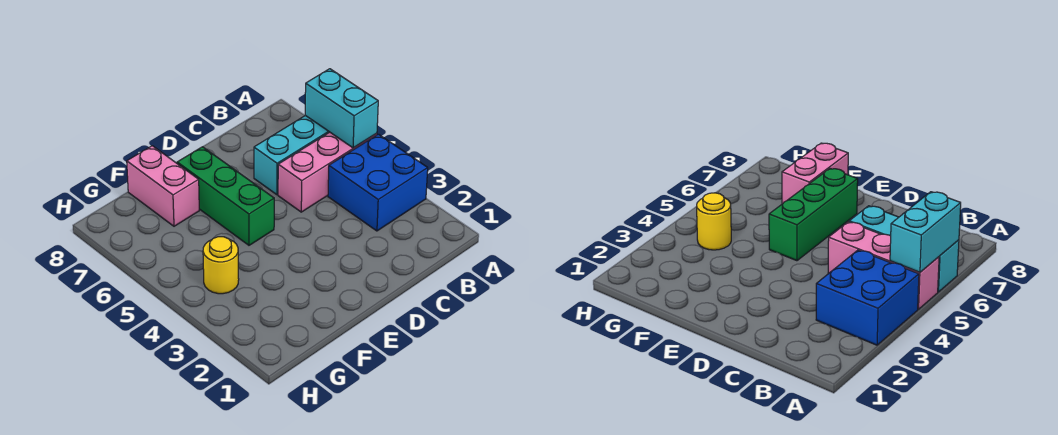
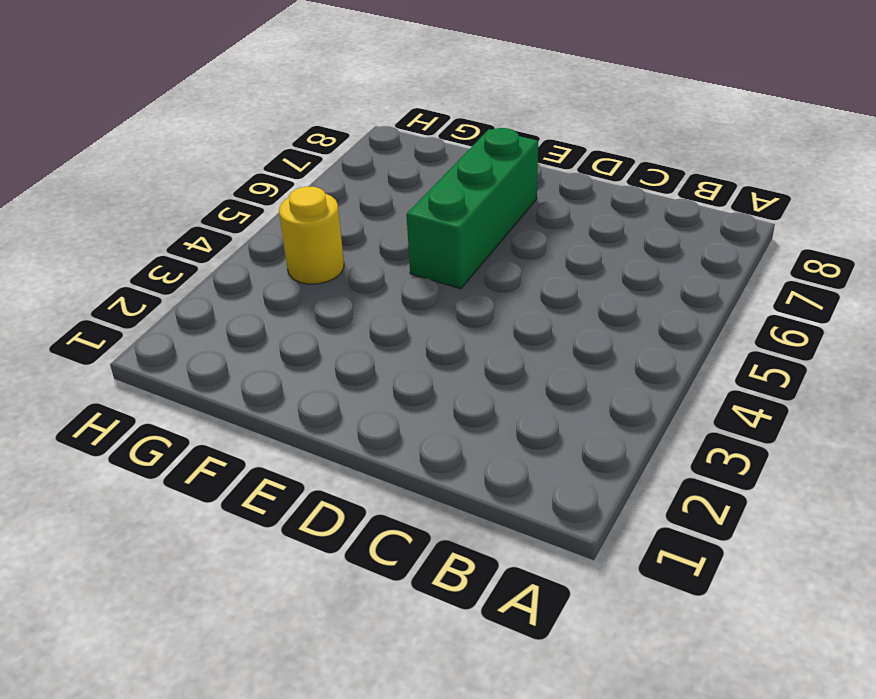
none -> blue brick A3:B4 level 1
none -> pink brick A5:C5 level 1

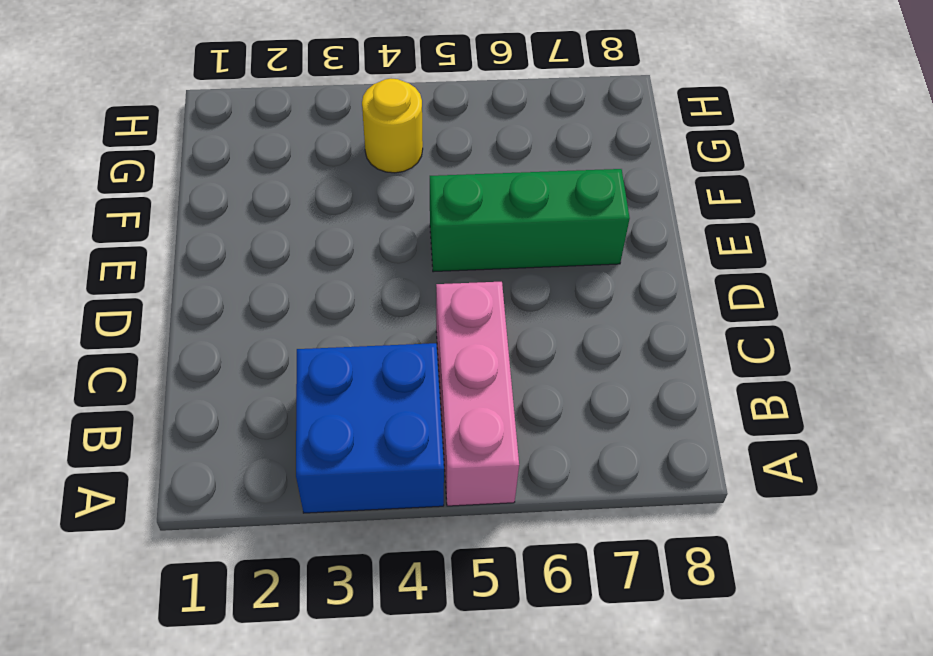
none -> cyan brick A6:C6 level 1
none -> pink brick F7:F8 level 1

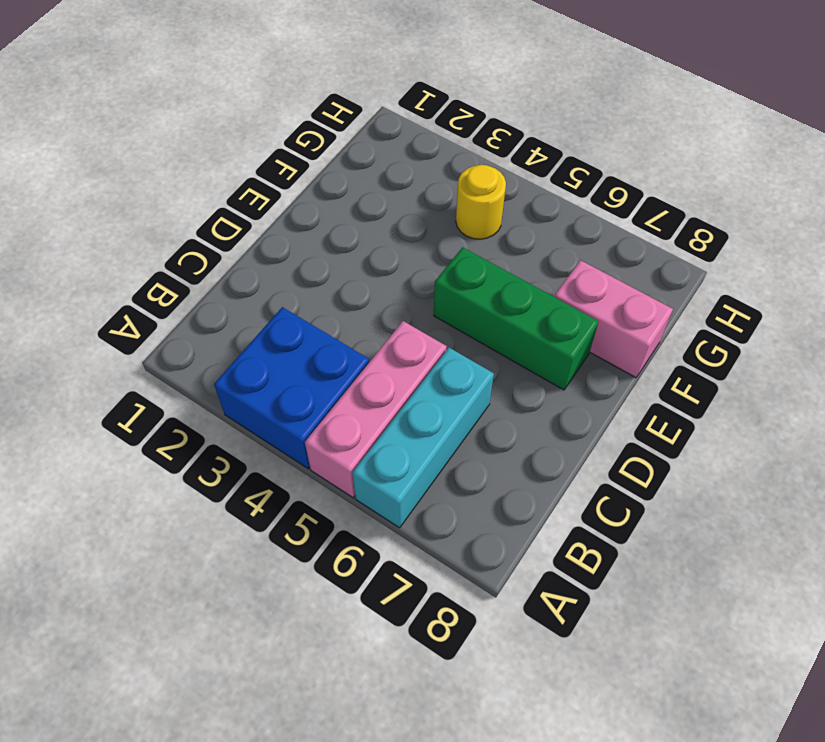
none -> cyan brick A5:A6 level 2

